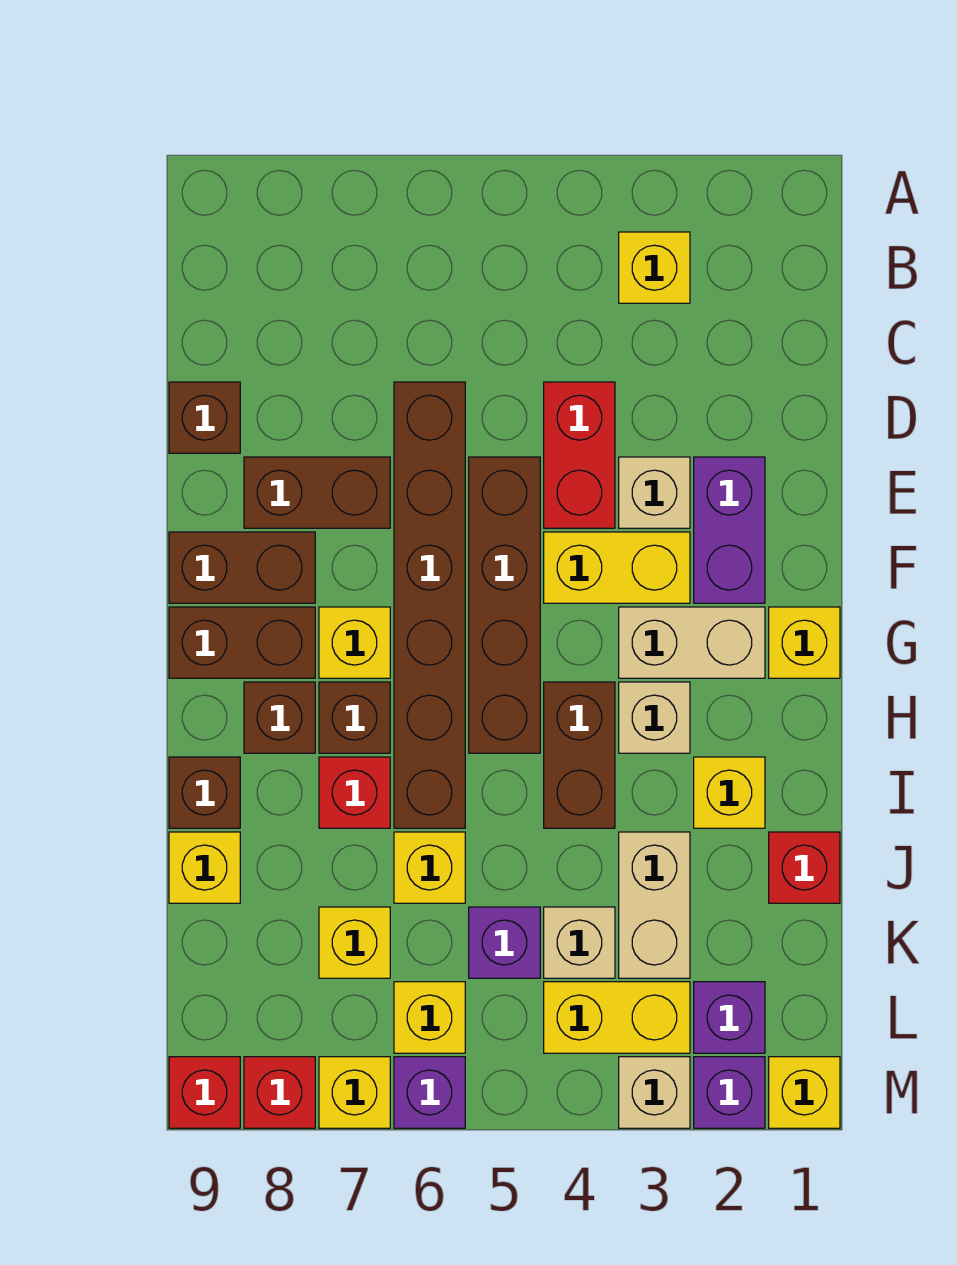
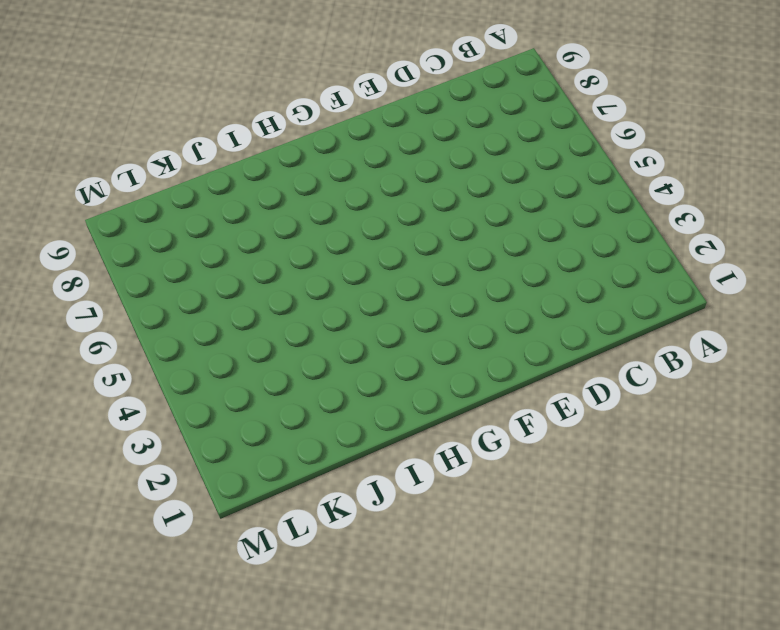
none -> yellow brick B3 level 1
none -> red brick D4:E4 level 1
none -> brown brick D6:I6 level 1
none -> brown brick D9 level 1

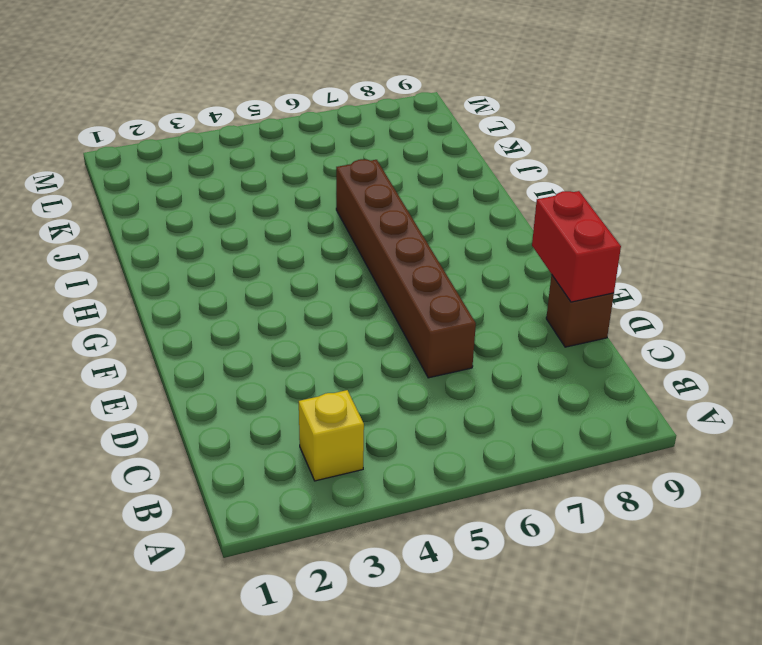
red brick D9:E9 level 2 -> red brick D4:E4 level 1
none -> purple brick E2:F2 level 1
none -> tan brick E3 level 1
none -> brown brick E5:H5 level 1
none -> brown brick E7:E8 level 1

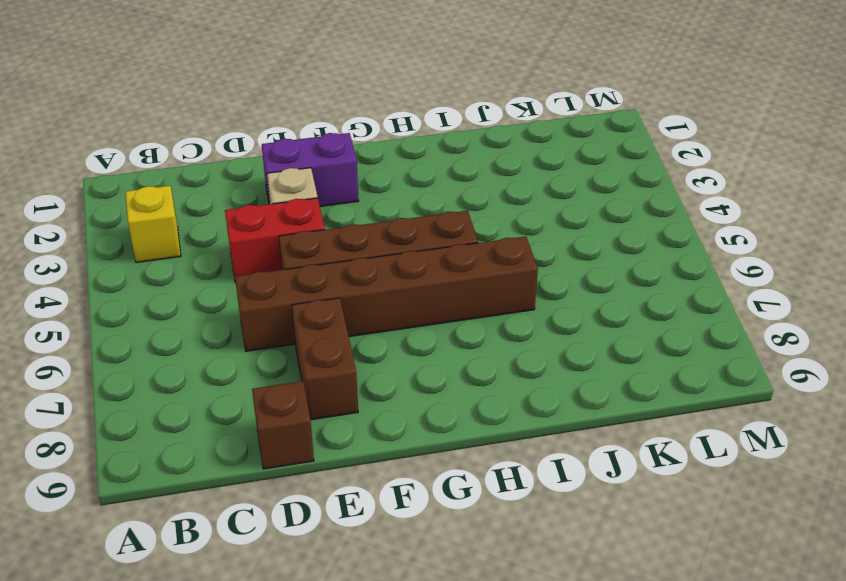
none -> yellow brick F3:F4 level 1
none -> brown brick F8:F9 level 1
none -> yellow brick G1 level 1
none -> tan brick G2:G3 level 1

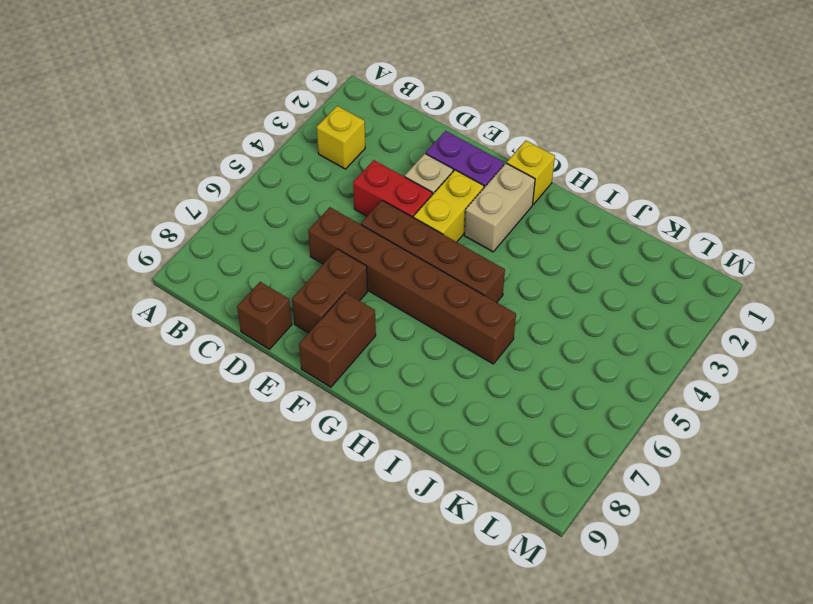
none -> yellow brick G7 level 1
none -> brown brick G8:G9 level 1
none -> tan brick H3 level 1
none -> brown brick H4:I4 level 1

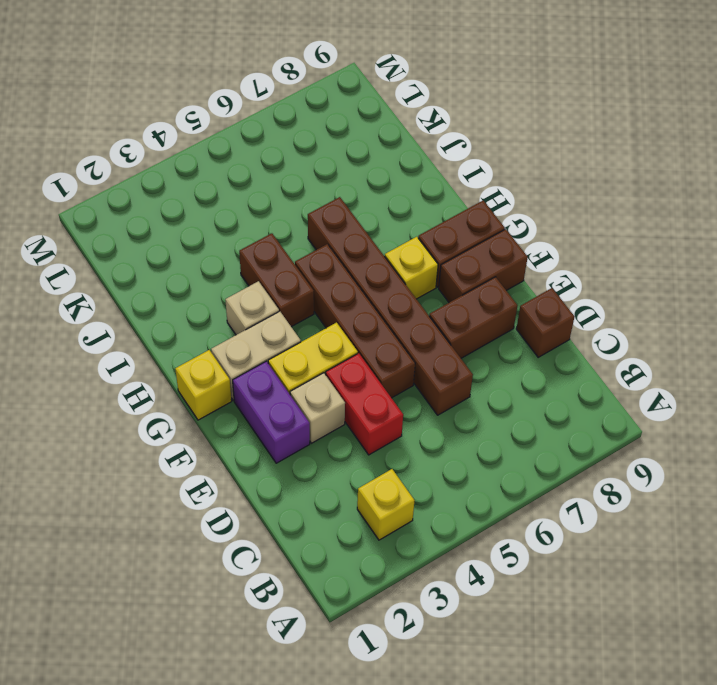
none -> brown brick H7 level 1
none -> brown brick H8 level 1
none -> yellow brick I2 level 1
none -> red brick I7 level 1

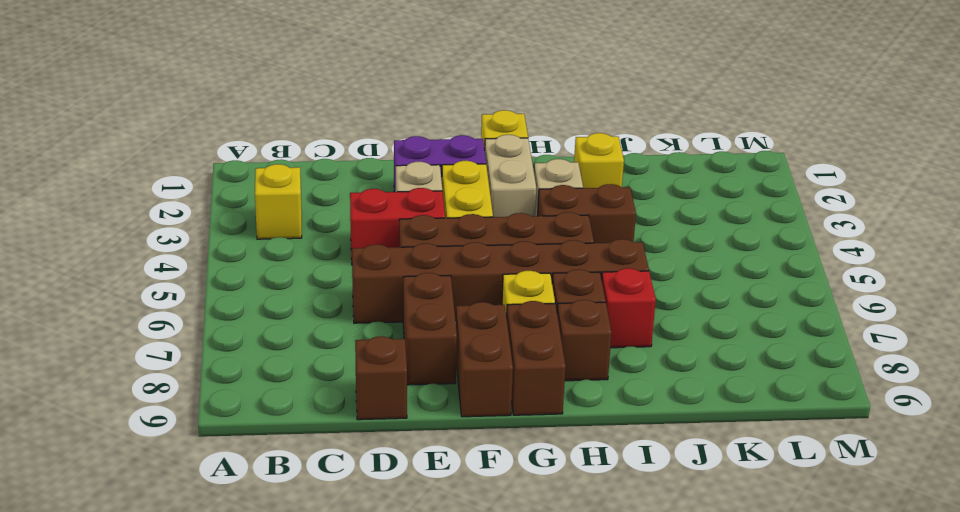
none -> brown brick I9 level 1
none -> red brick J1 level 1
none -> tan brick J3:K3 level 1
none -> yellow brick J6 level 1

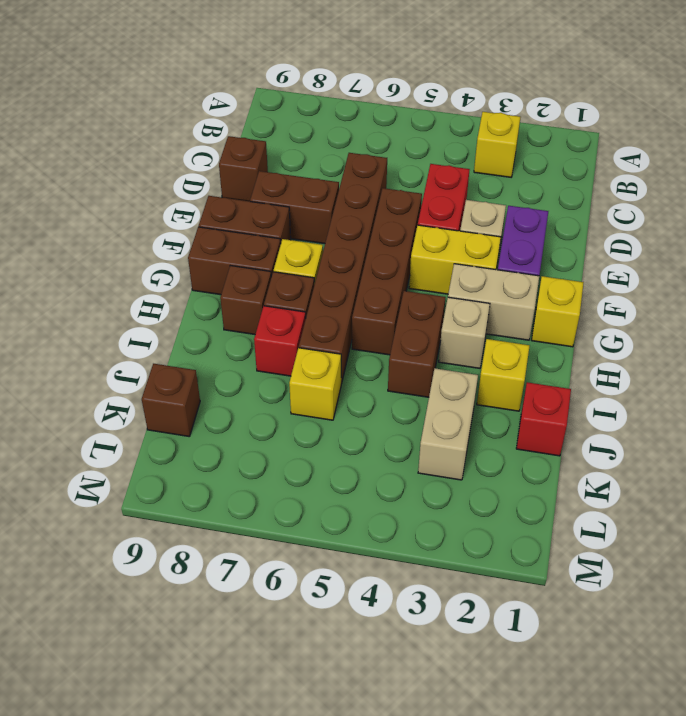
brown brick K9 level 1 -> brown brick I9 level 1
none -> yellow brick J9 level 1
none -> tan brick K4 level 1
none -> purple brick K5 level 1
none -> yellow brick K7 level 1

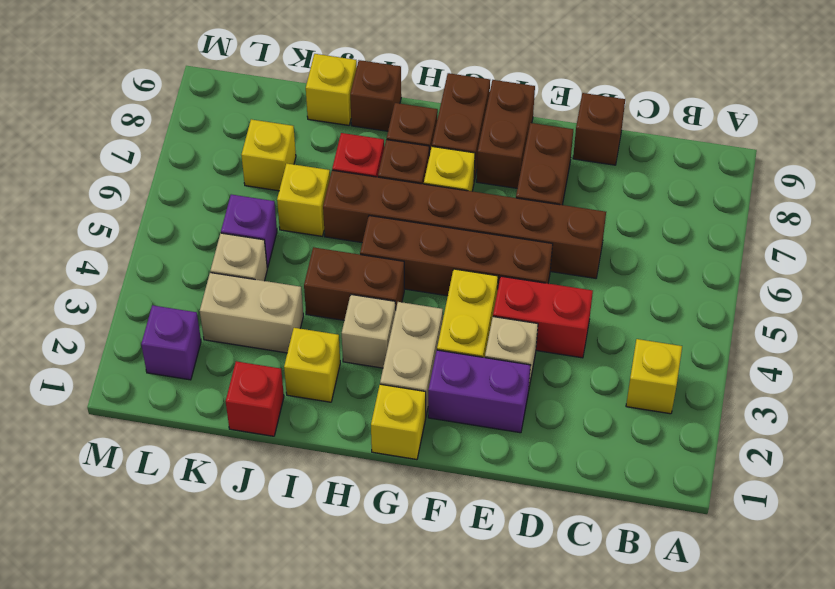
none -> yellow brick L3:L4 level 1
none -> yellow brick L6 level 1
none -> yellow brick M1 level 1
none -> purple brick M2 level 1

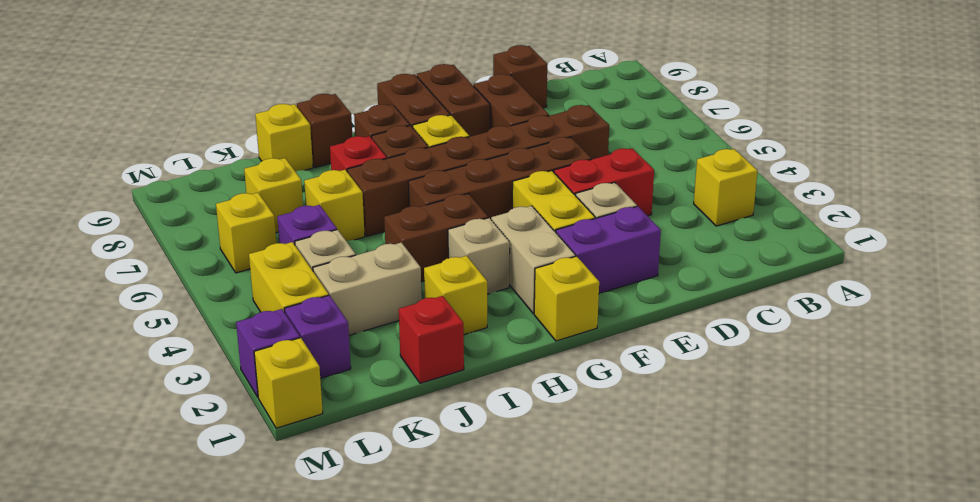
none -> tan brick M3 level 1
none -> purple brick M6 level 1
none -> yellow brick M7 level 1
none -> red brick M8 level 1

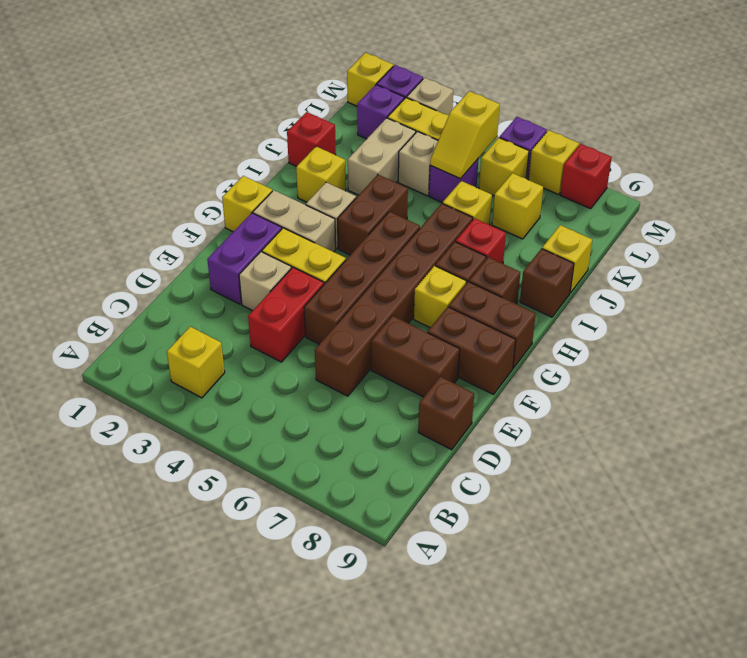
yellow slope K5:L5 level 2 top L -> none
none -> red brick M9 level 1

